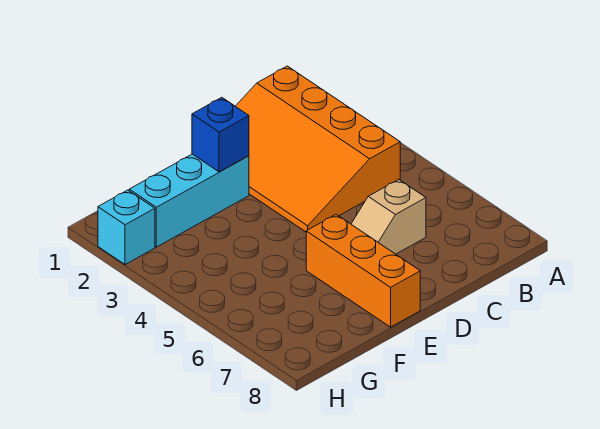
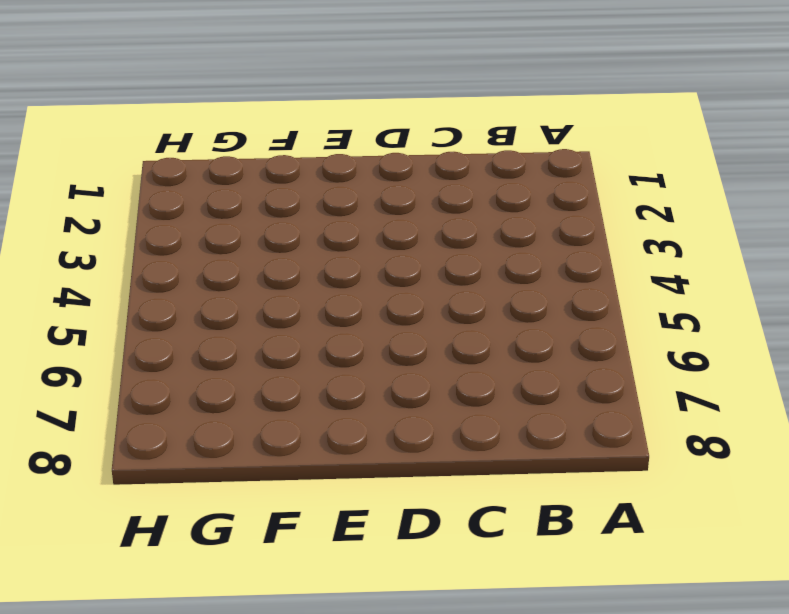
none -> orange slope B1:D4 level 1 top B
none -> tan slope C6:D6 level 1 top C

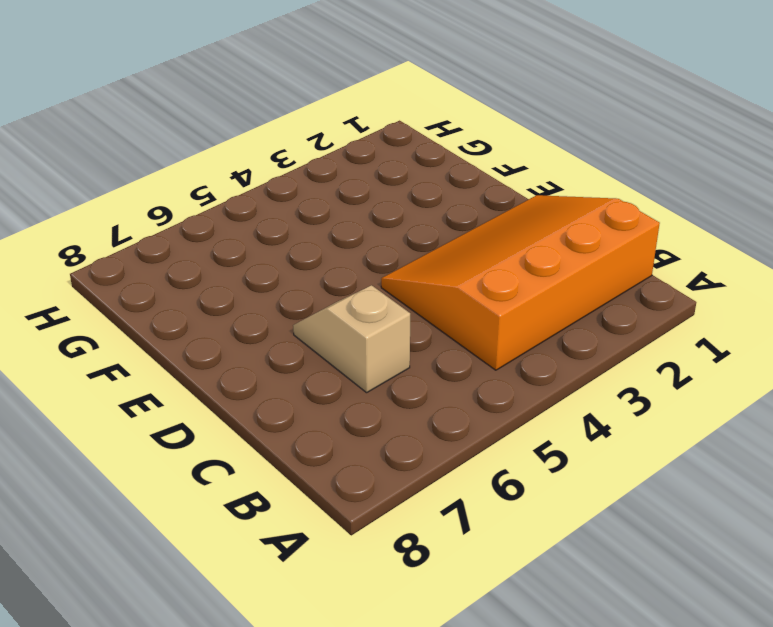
none -> cyan brick E2:G2 level 1
none -> orange brick E6:E8 level 1

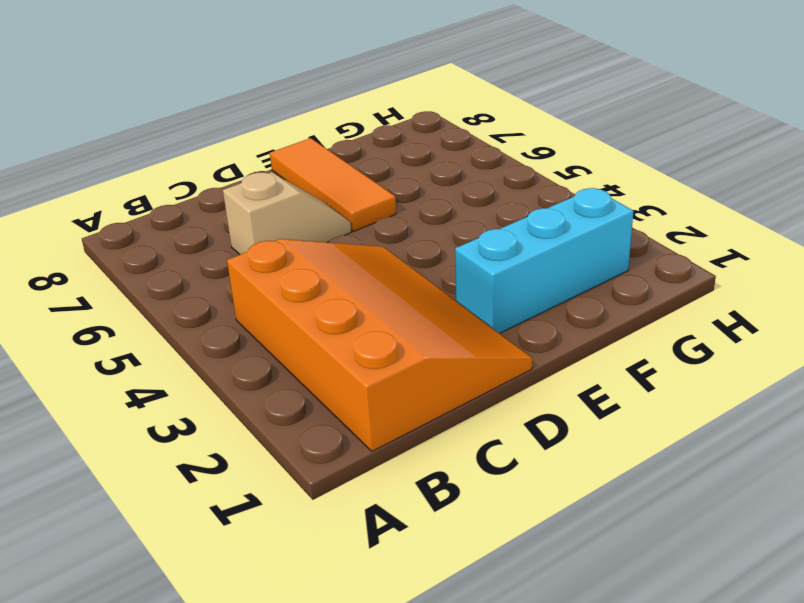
orange tile E6:E8 level 1 -> orange brick E6:E8 level 1
none -> cyan brick H2 level 1
none -> blue brick E2 level 2

